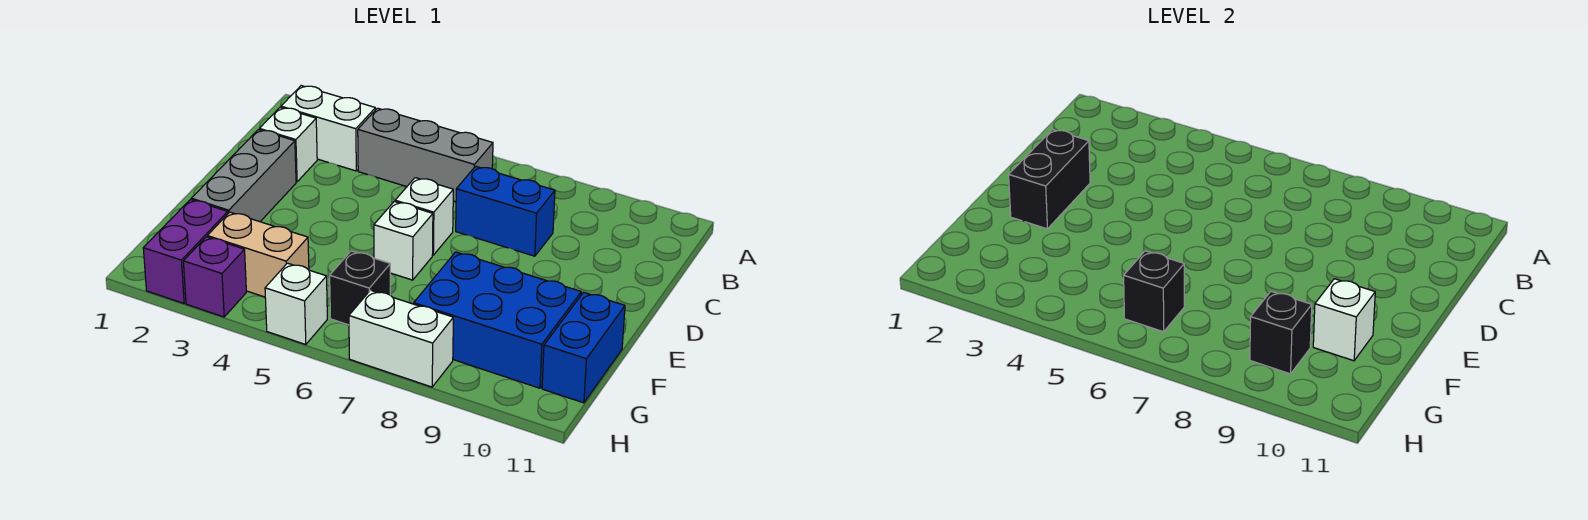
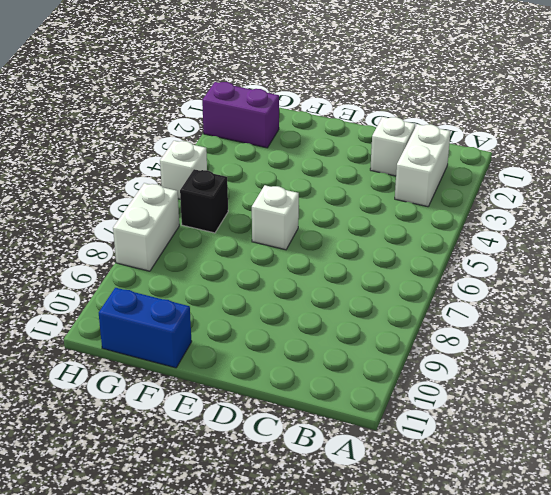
none -> grey brick B4:B6 level 1
none -> blue brick C7:C8 level 1
none -> grey brick D2:F2 level 1

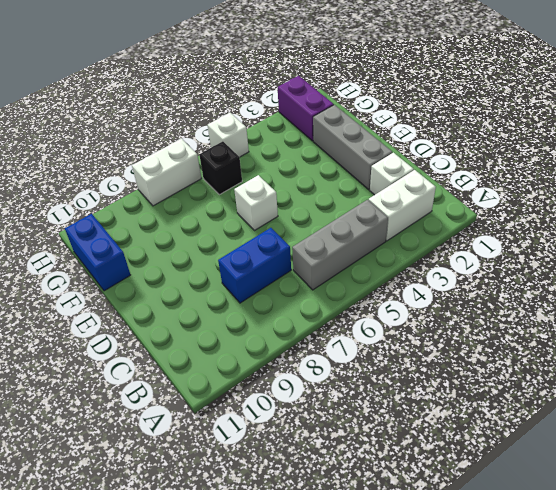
none -> white brick D6 level 1
none -> blue brick F8:G10 level 1
none -> tan brick G3:G4 level 1

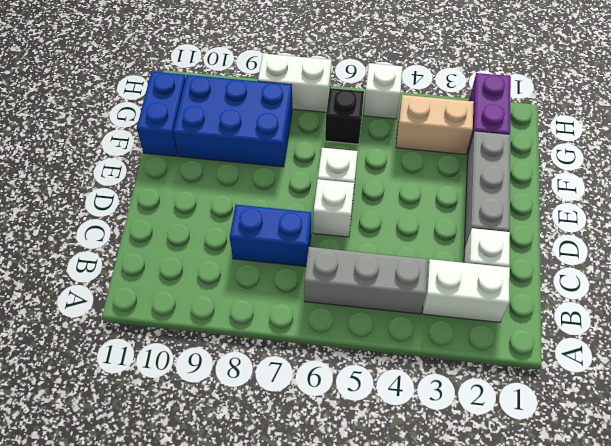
none -> purple brick H3 level 1
none -> black brick D2:E2 level 2
none -> white brick F10 level 2

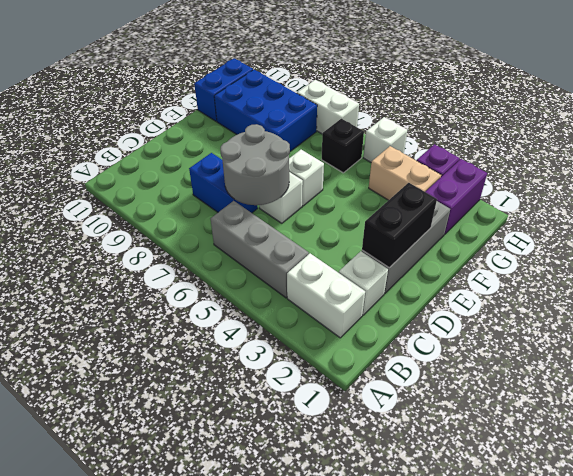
grey round brick C6:D7 level 2 -> none
none -> white brick F10 level 2
none -> black brick G6 level 2
none -> black brick G9 level 2

